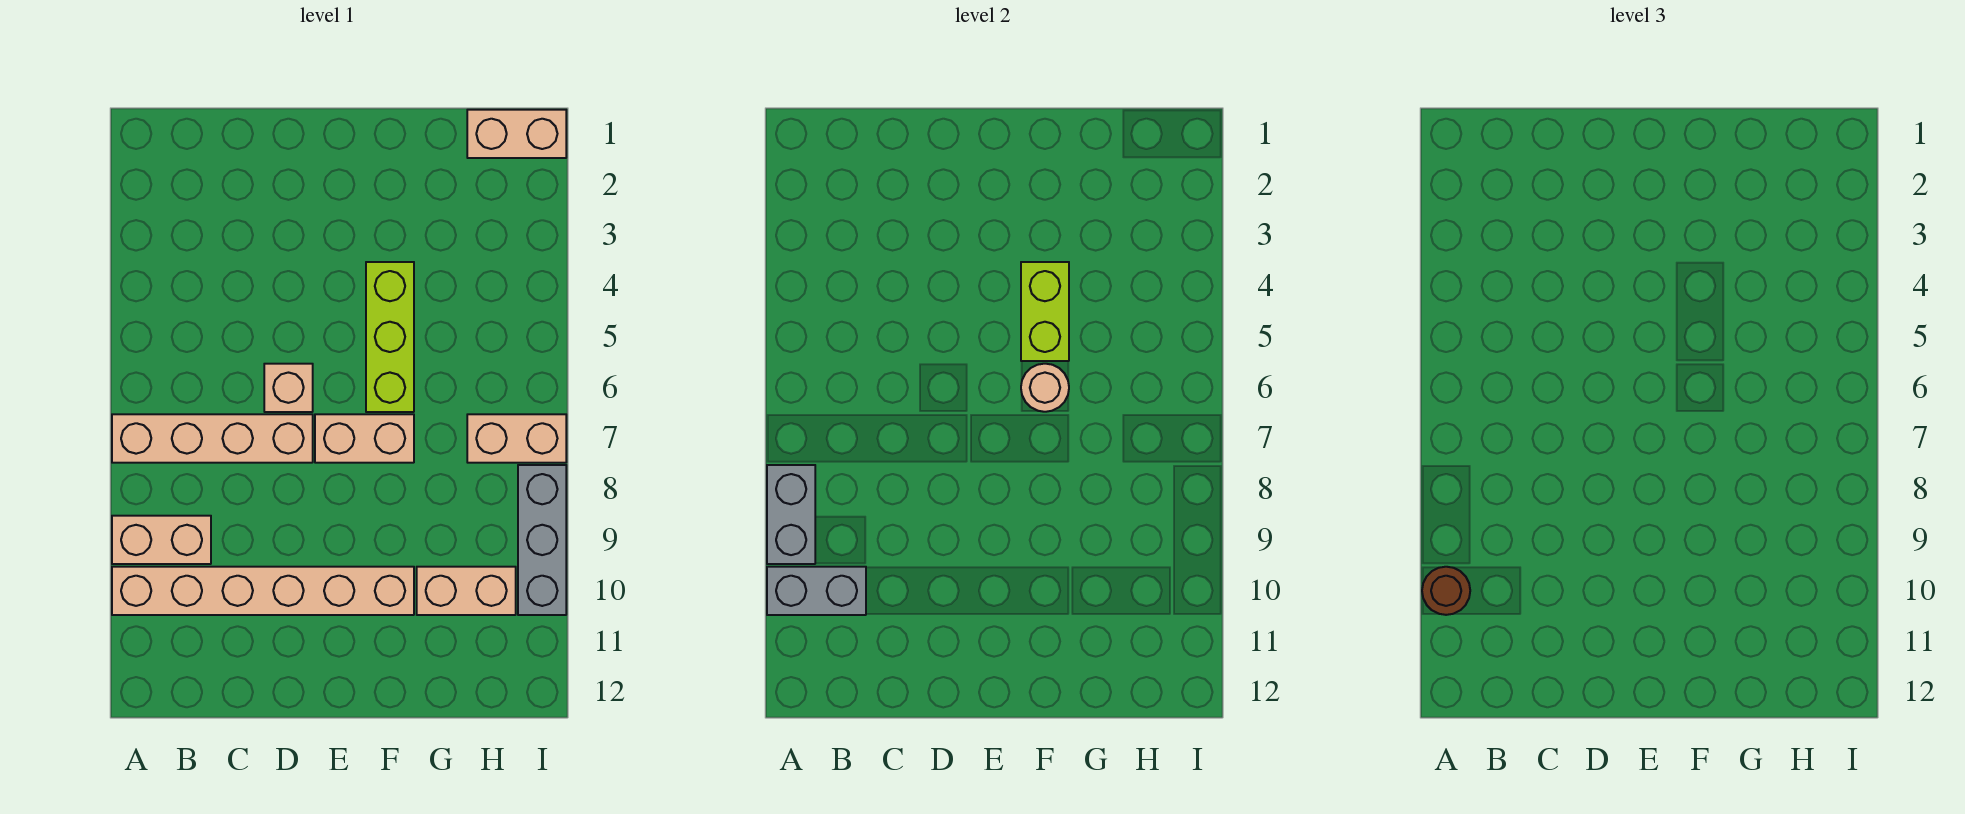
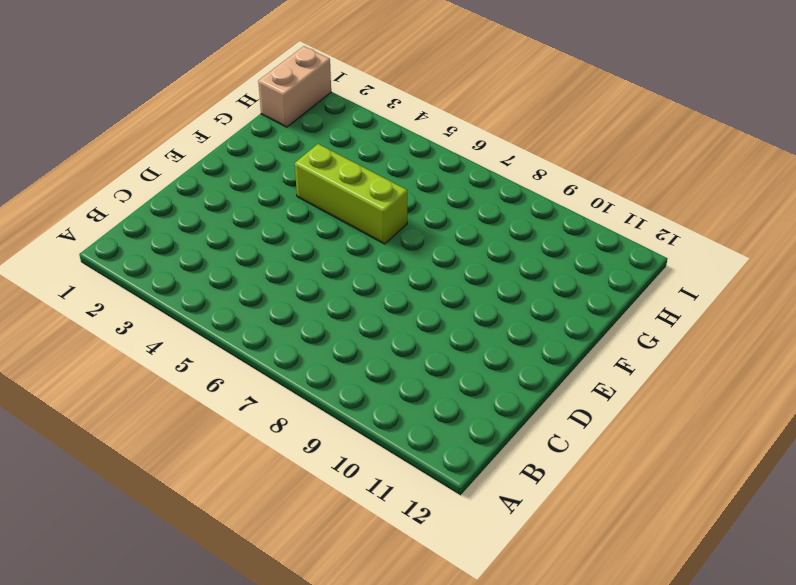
none -> tan brick A7:D7 level 1
none -> tan brick A9:B9 level 1
none -> tan brick A10:F10 level 1

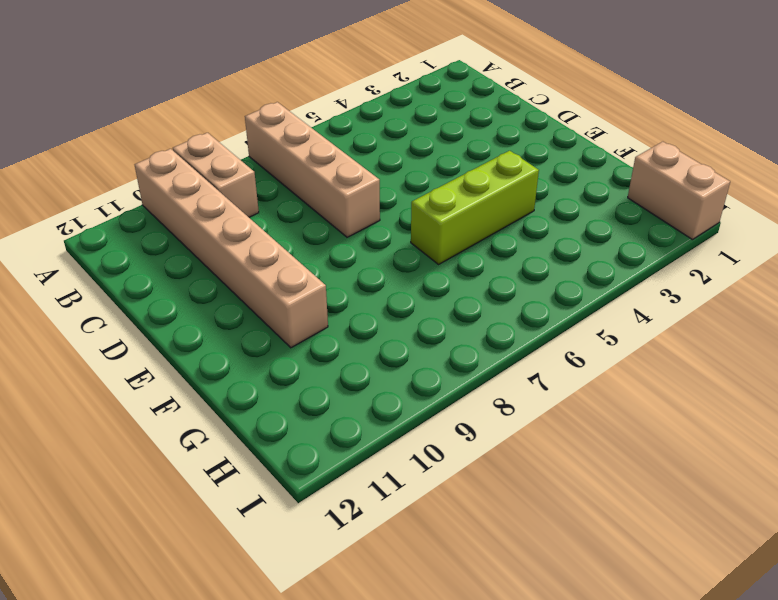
none -> tan brick D6 level 1
none -> tan brick E7:F7 level 1
none -> tan brick G10:H10 level 1

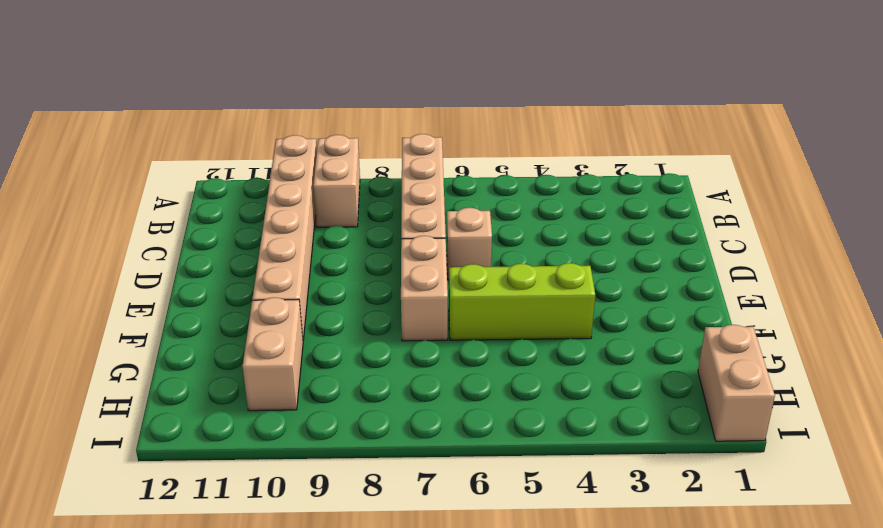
none -> tan brick H7:I7 level 1
none -> grey brick I8:I10 level 1
none -> grey brick A8:A9 level 2

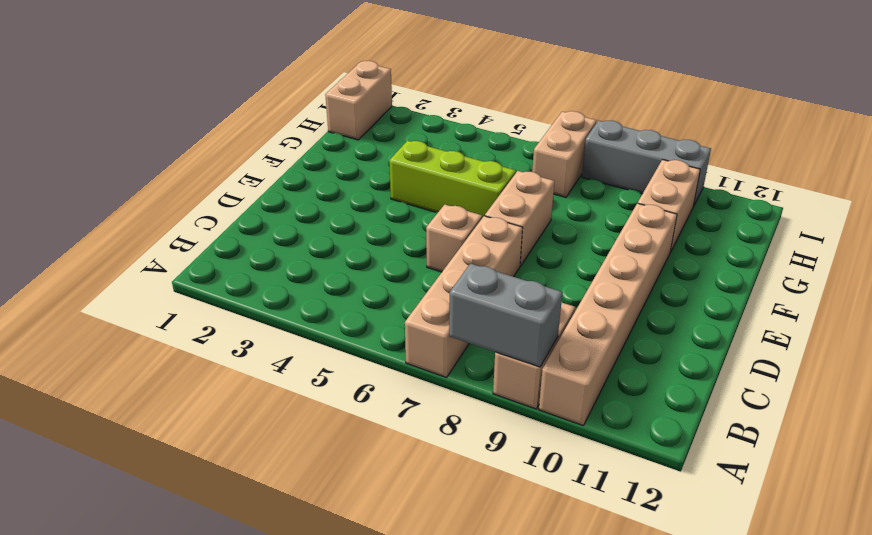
none -> grey brick A10:B10 level 2
none -> lime brick F4:F5 level 2
none -> tan round brick F6 level 2

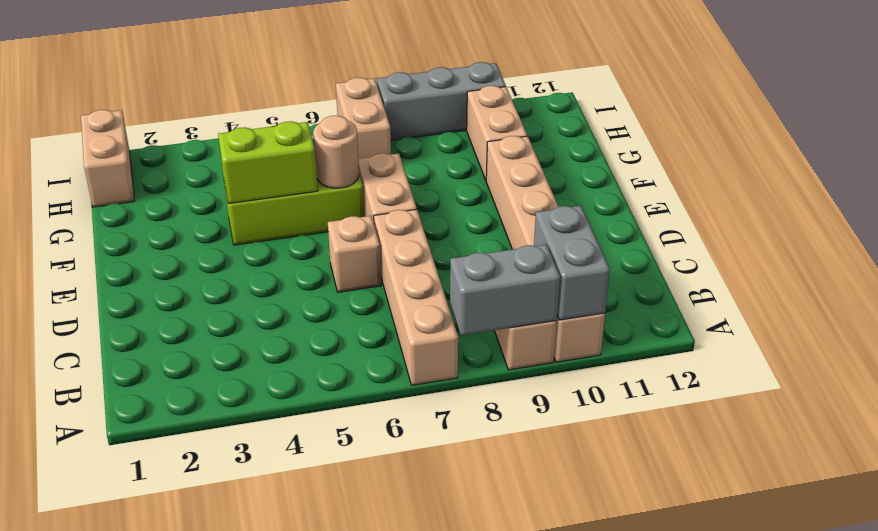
none -> brown round brick A10 level 3

